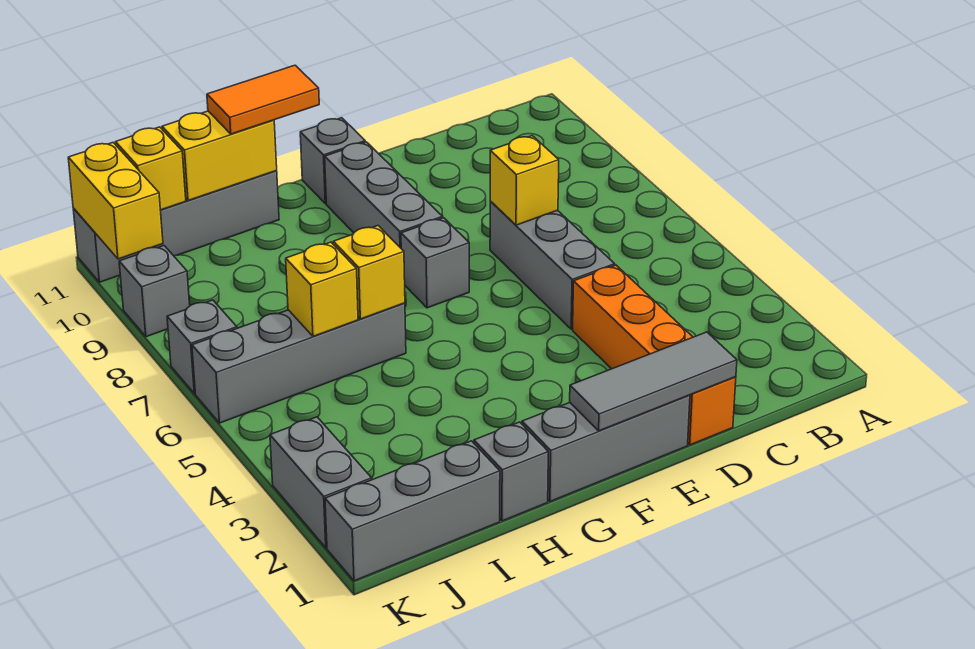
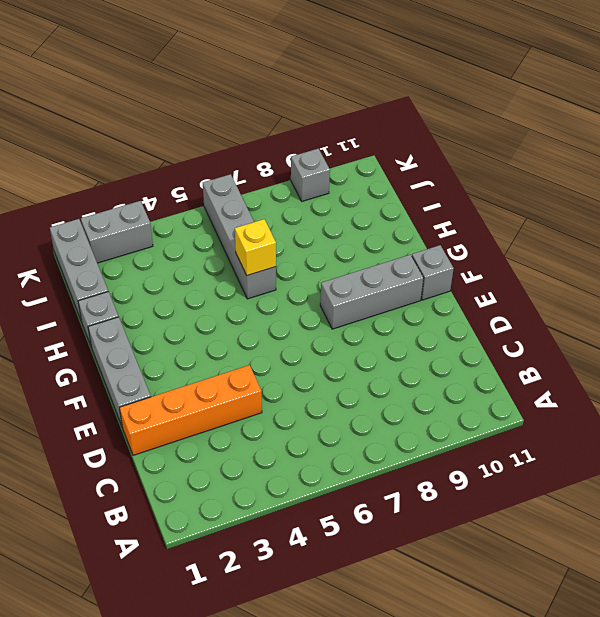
none -> grey brick D5:D7 level 1
none -> grey brick F7 level 1
none -> grey brick H11:K11 level 1

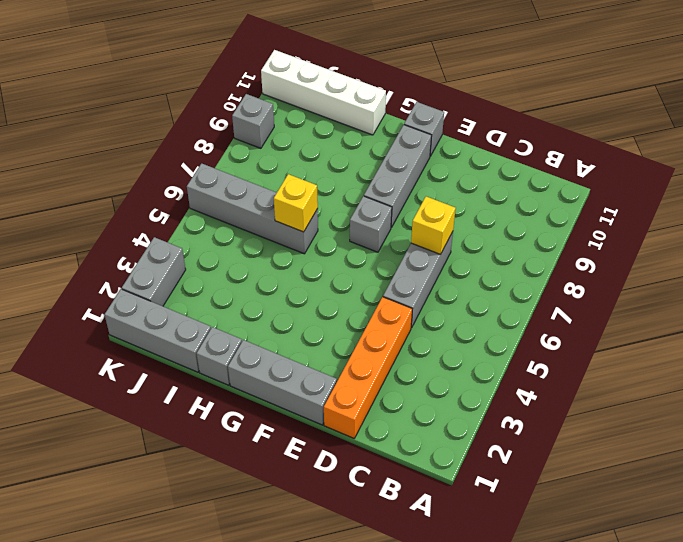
white brick H11:K11 level 1 -> grey brick H11:K11 level 1
none -> grey brick K7 level 1
none -> grey tile D1:F1 level 2
none -> yellow brick H11:I11 level 2

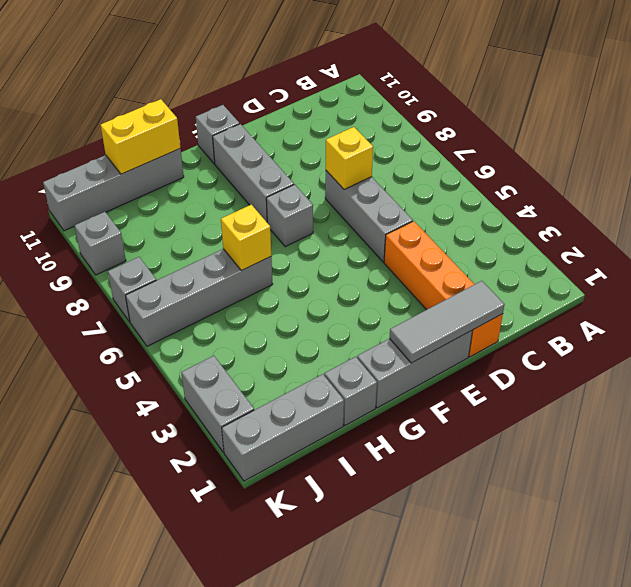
none -> yellow brick I6 level 2
none -> yellow brick J11 level 2
none -> yellow brick K10:K11 level 2

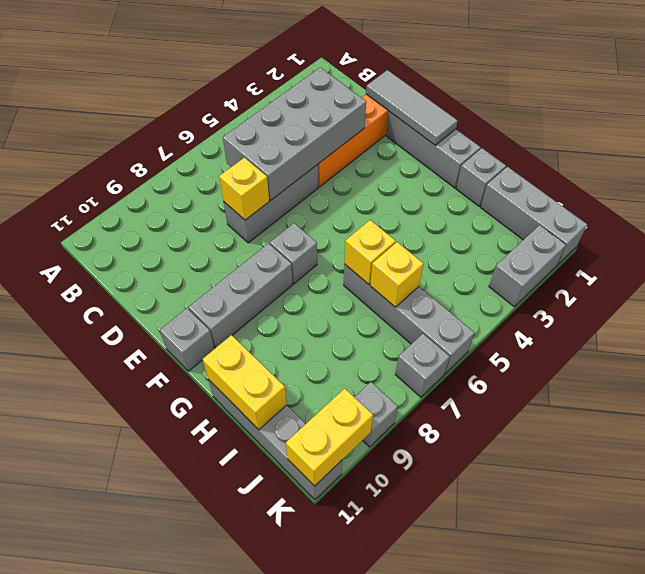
grey brick C3:D6 level 2 -> none
none -> yellow brick J11 level 2
none -> orange tile G11:H11 level 3

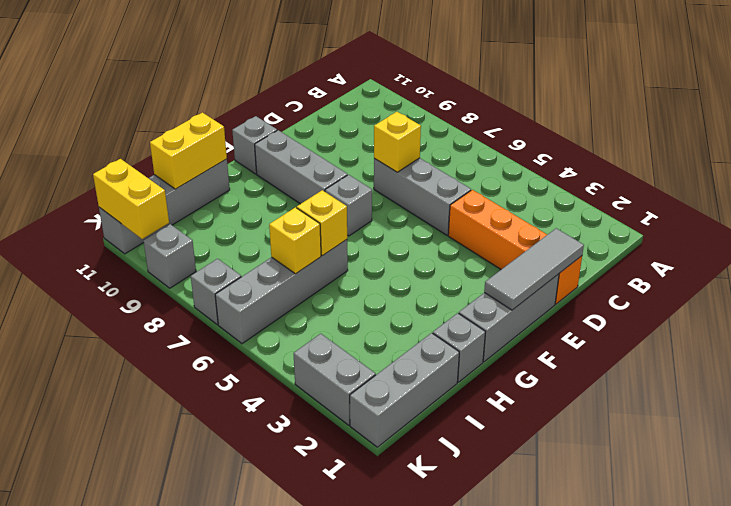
none -> yellow brick J11 level 2
none -> orange tile G11:H11 level 3

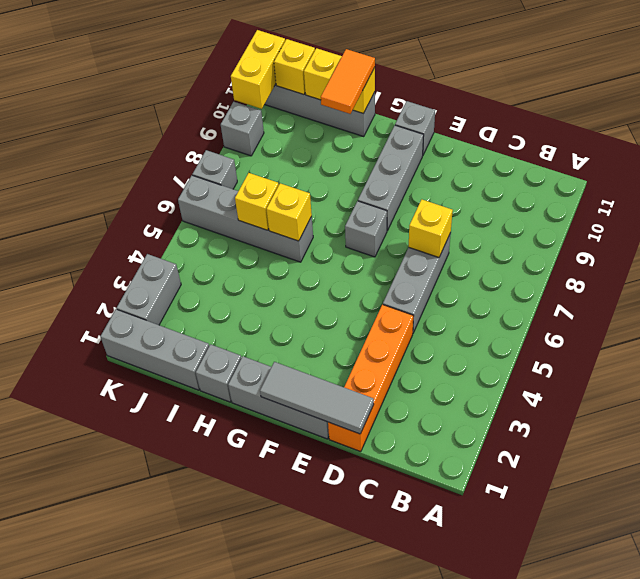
orange tile H10:H11 level 3 -> orange tile G11:H11 level 3

